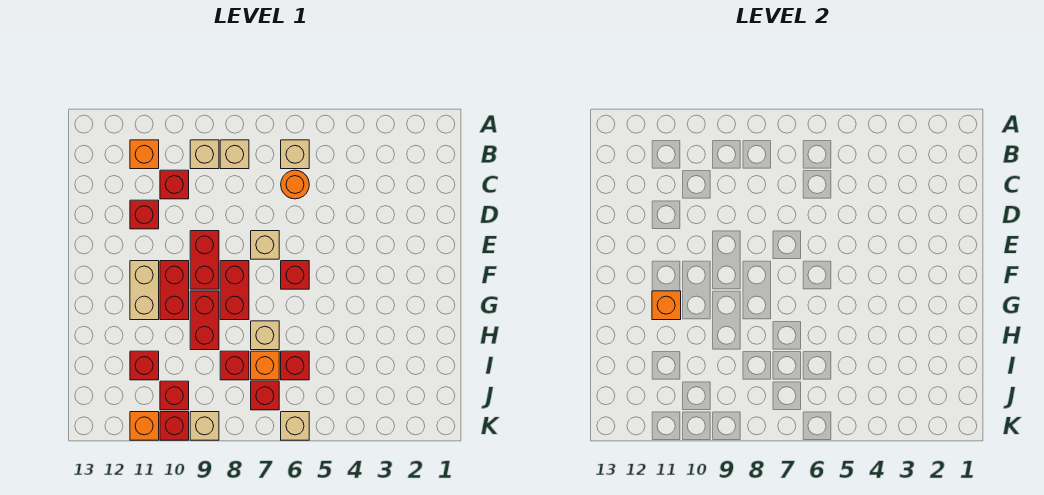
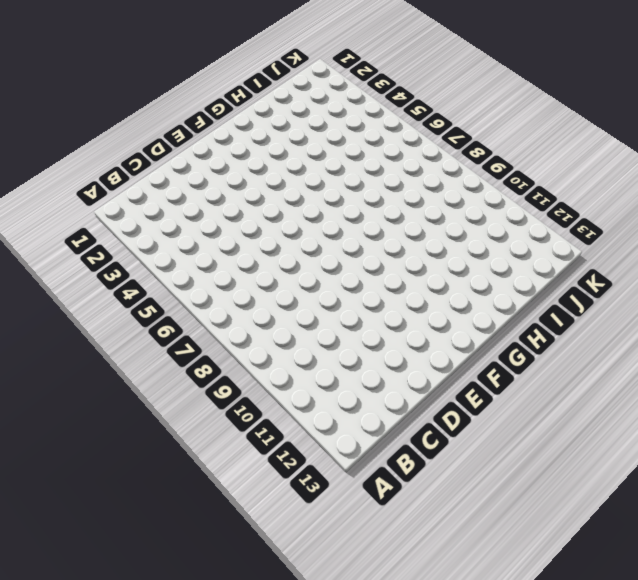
none -> tan brick B6 level 1
none -> tan brick B8 level 1
none -> tan brick B9 level 1

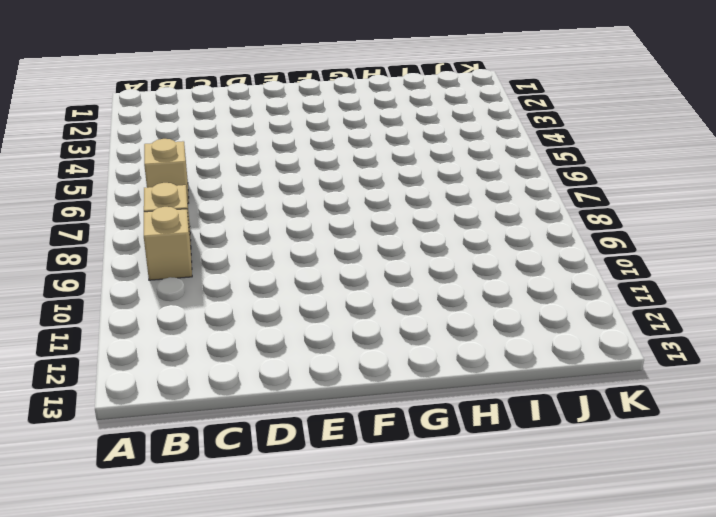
none -> orange brick B11 level 1
none -> orange round brick C6 level 1
none -> red brick C10 level 1

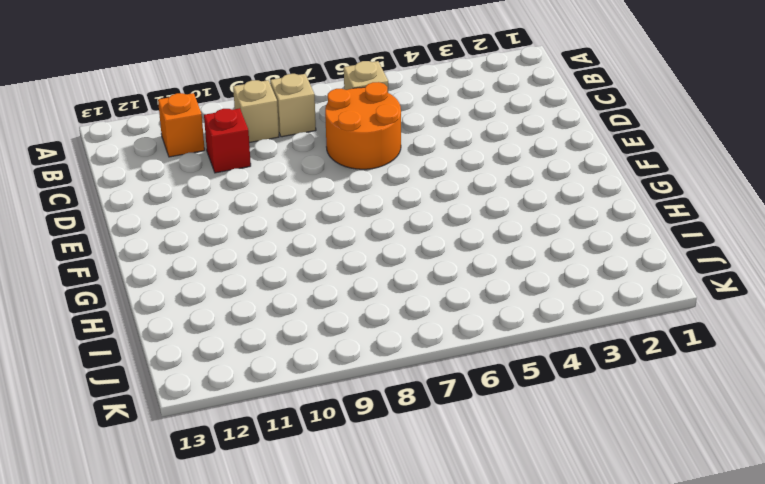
orange round brick C6:D7 level 1 -> orange round brick C6 level 1
none -> red brick D11 level 1
none -> tan brick E7 level 1
none -> red brick E9:F9 level 1

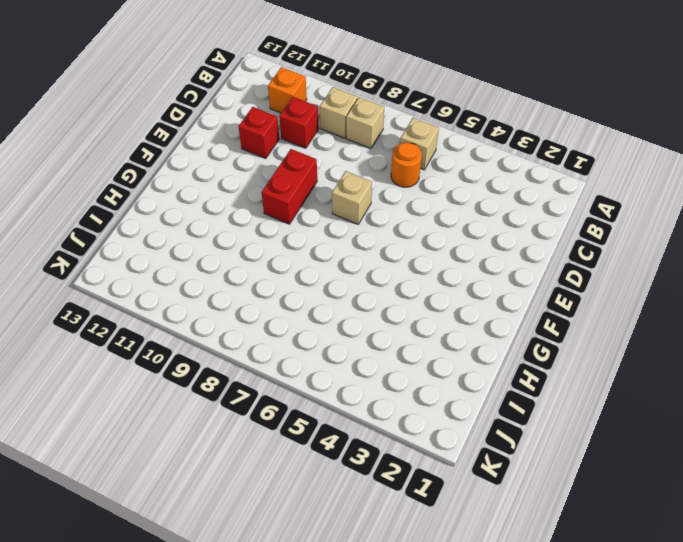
none -> red brick F6 level 1
none -> red brick F8:G8 level 1
none -> red brick F10:G10 level 1

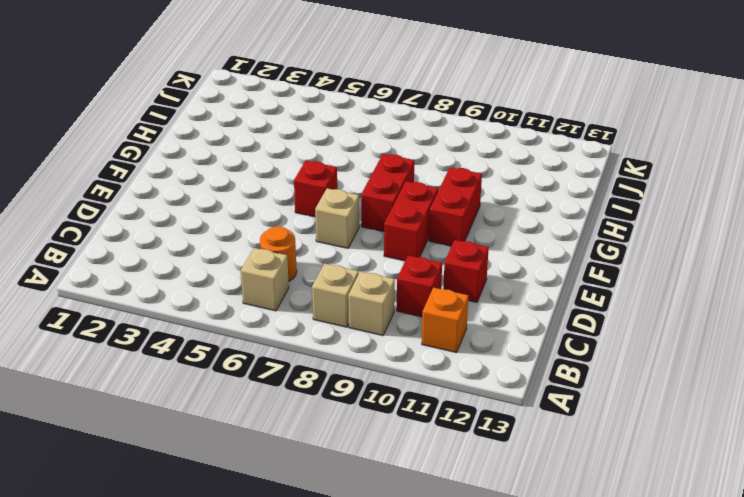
none -> tan brick F11:G11 level 1
none -> red brick G9:H9 level 1
none -> tan brick H7 level 1

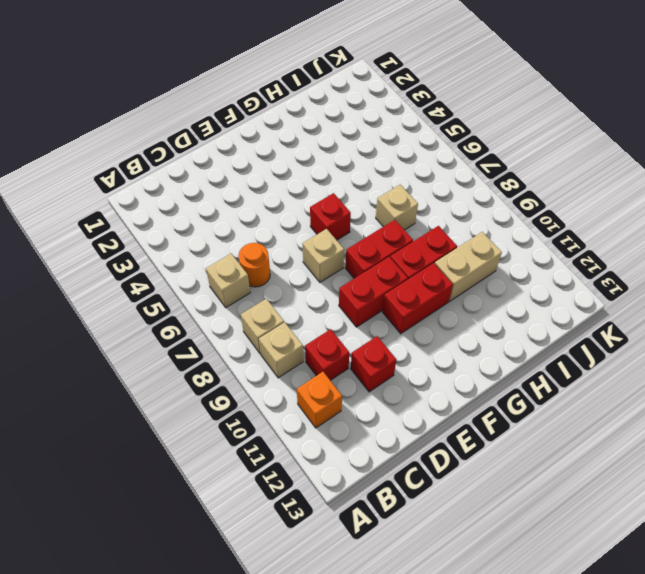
tan brick H10:I10 level 1 -> tan brick F11:G11 level 1
none -> red brick I6 level 1
none -> orange brick I7 level 1
none -> red brick I8 level 1

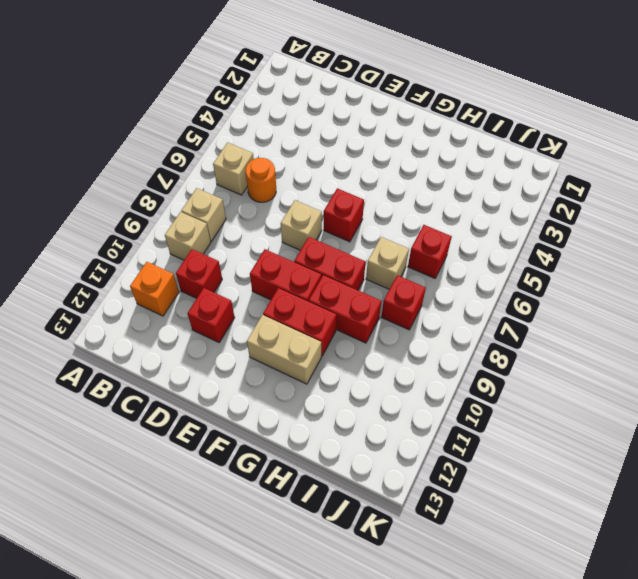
none -> orange brick I7 level 1
none -> red brick I11 level 1
none -> red brick J7 level 1

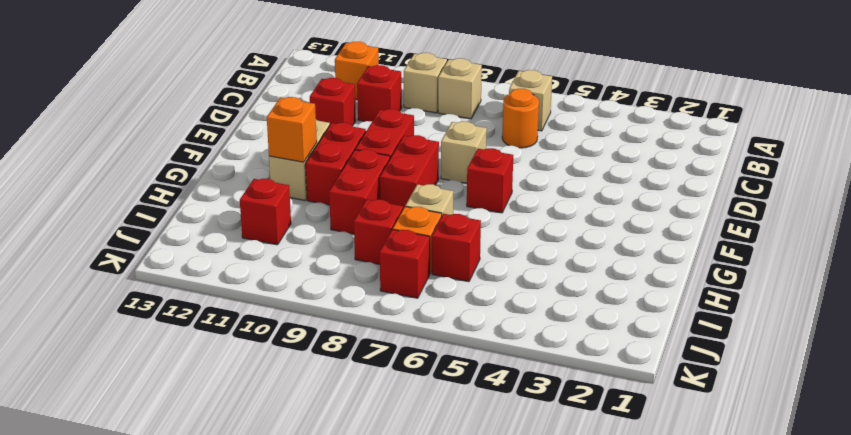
none -> red brick J10 level 1
none -> tan brick K6 level 1
none -> tan brick K9 level 1

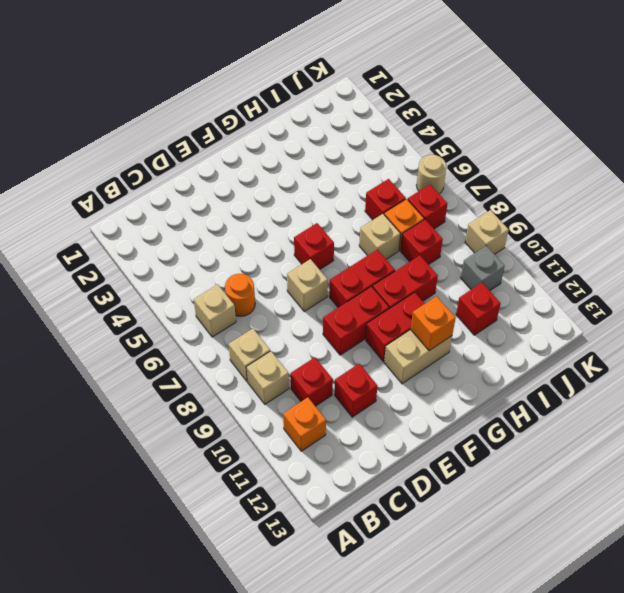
grey brick J10 level 1 -> red brick J10 level 1
tan round brick K6 level 1 -> tan brick K6 level 1
none -> red brick K10 level 1
none -> orange brick K11 level 1

